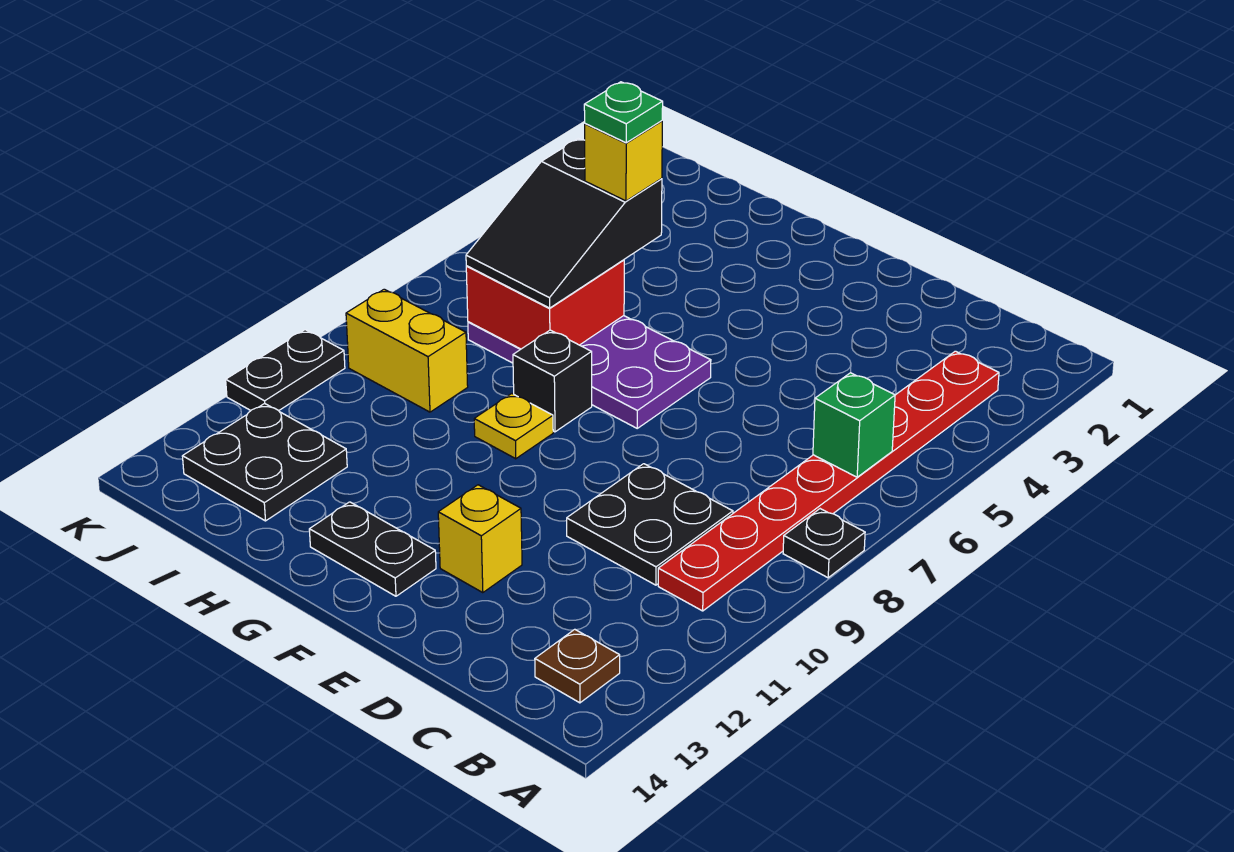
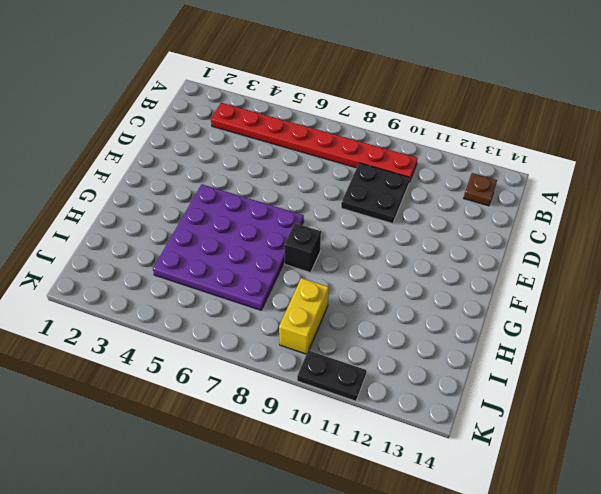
purple plate F4:I7 level 1 -> purple plate F6:I7 level 1
none -> black plate A8 level 1
none -> yellow brick E12 level 1
none -> black plate F13:G13 level 1

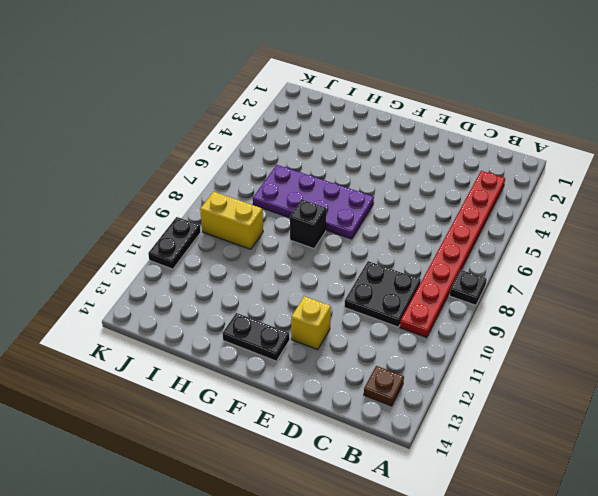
none -> yellow plate G9 level 1
none -> black plate I12:J13 level 1
none -> green brick B6 level 2

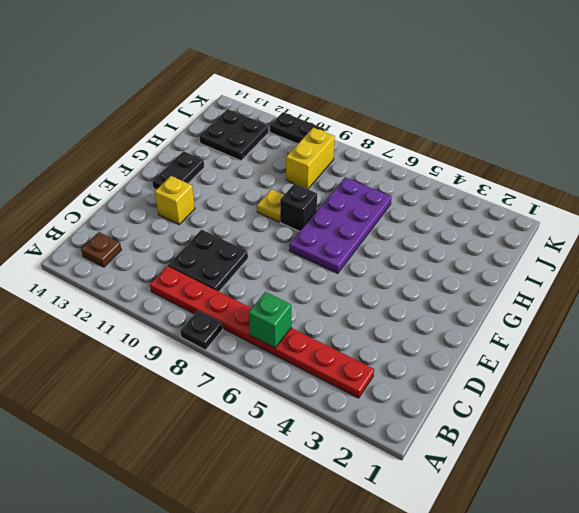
none -> red brick H6:I7 level 2
none -> black slope H5:I7 level 3 top 5
none -> yellow brick H5 level 4

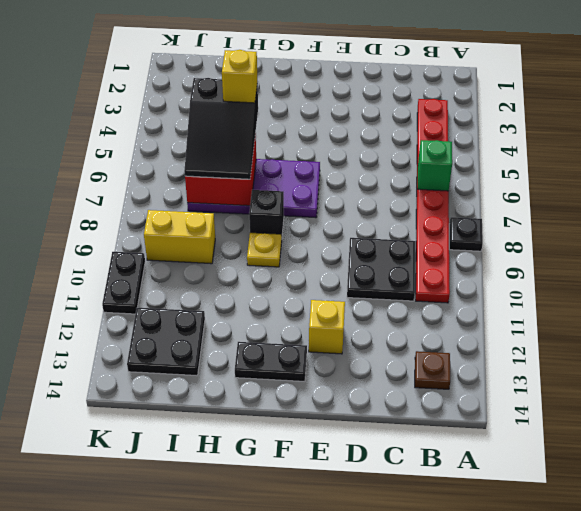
none -> green plate H5 level 5

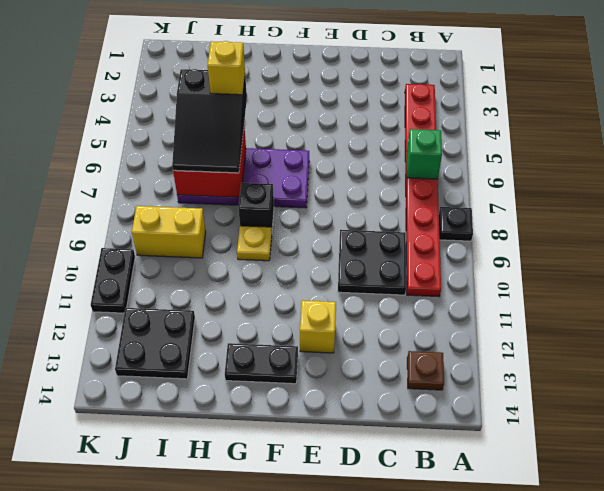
none -> green plate H5 level 5

